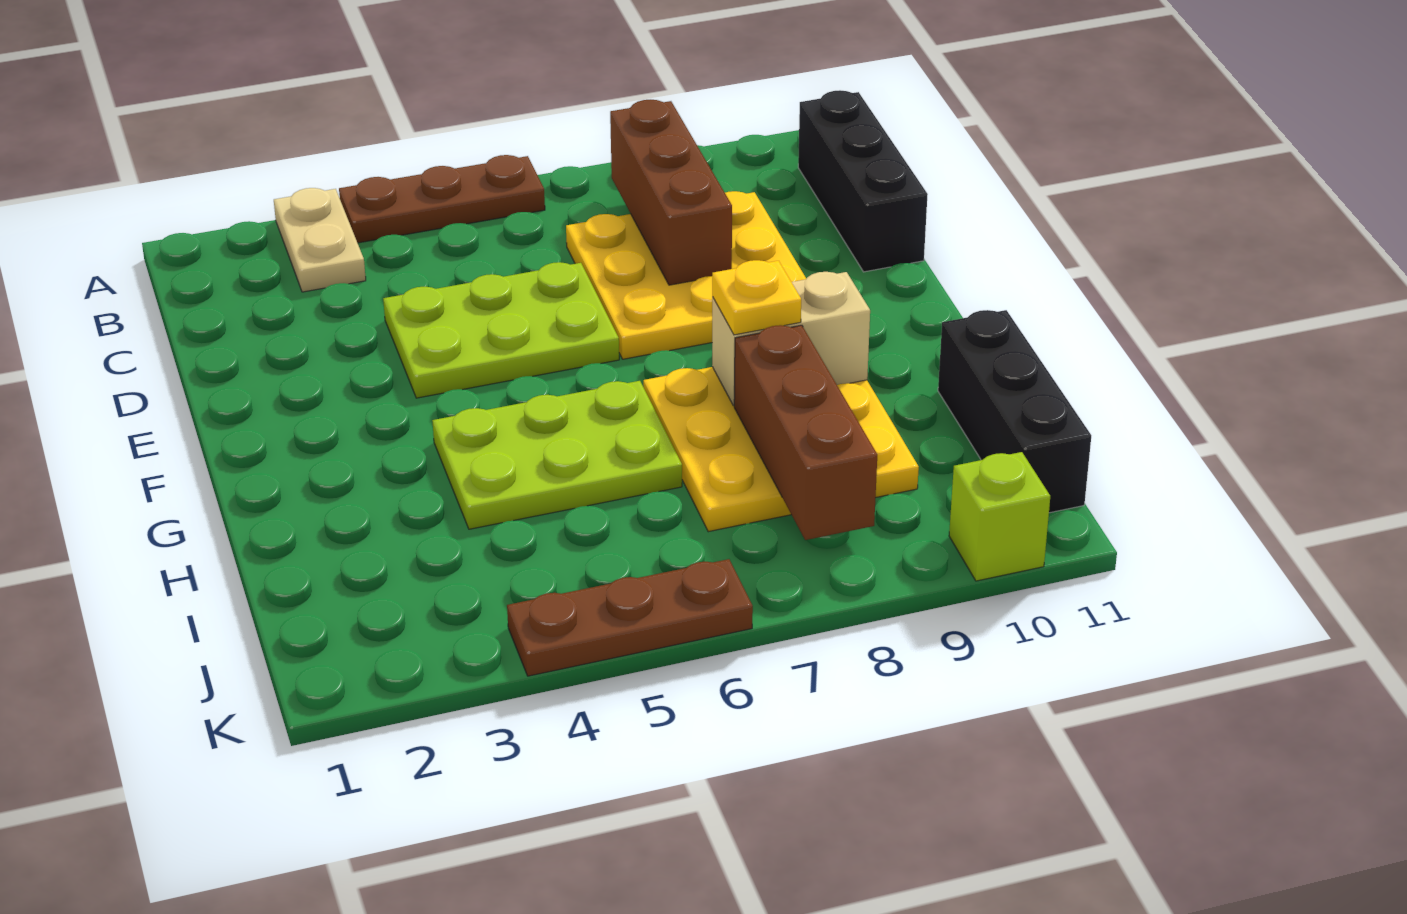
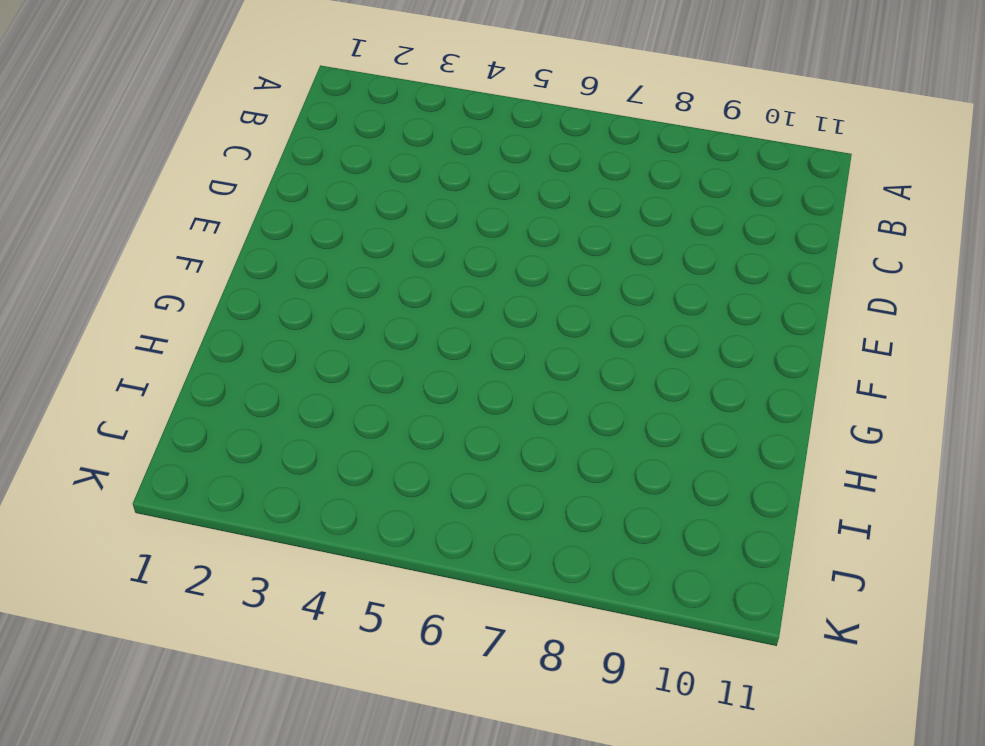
none -> tan plate A3:B3 level 1
none -> brown plate A4:A6 level 1
none -> black brick B11:D11 level 1

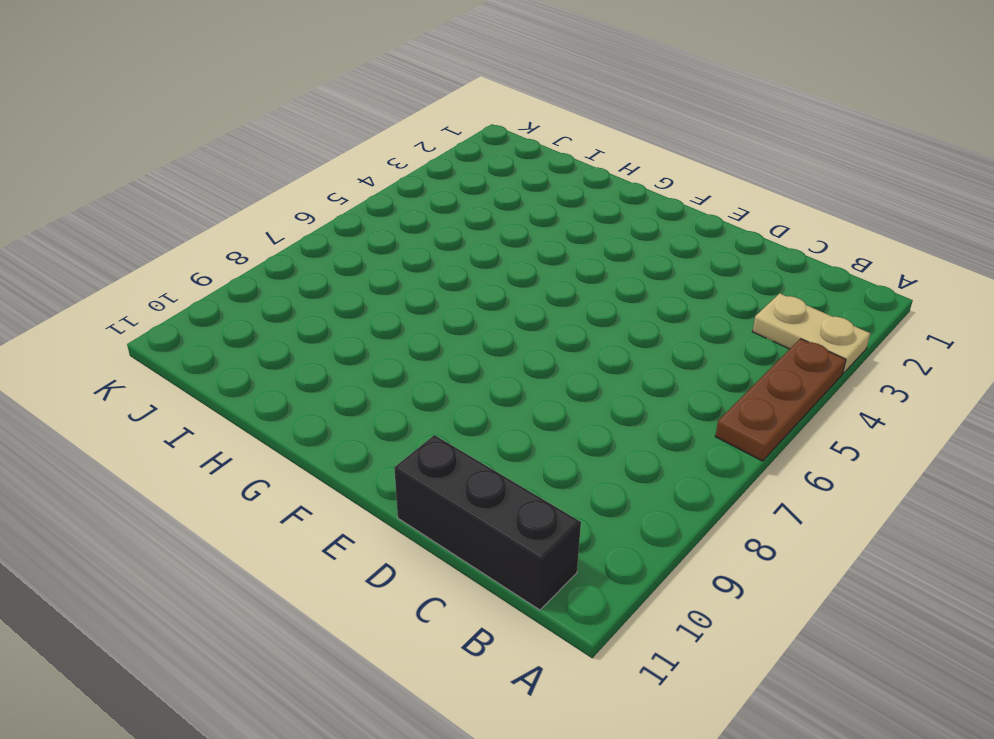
none -> yellow plate C7:E9 level 1
none -> lime plate D4:E6 level 1
none -> lime plate G4:H6 level 1

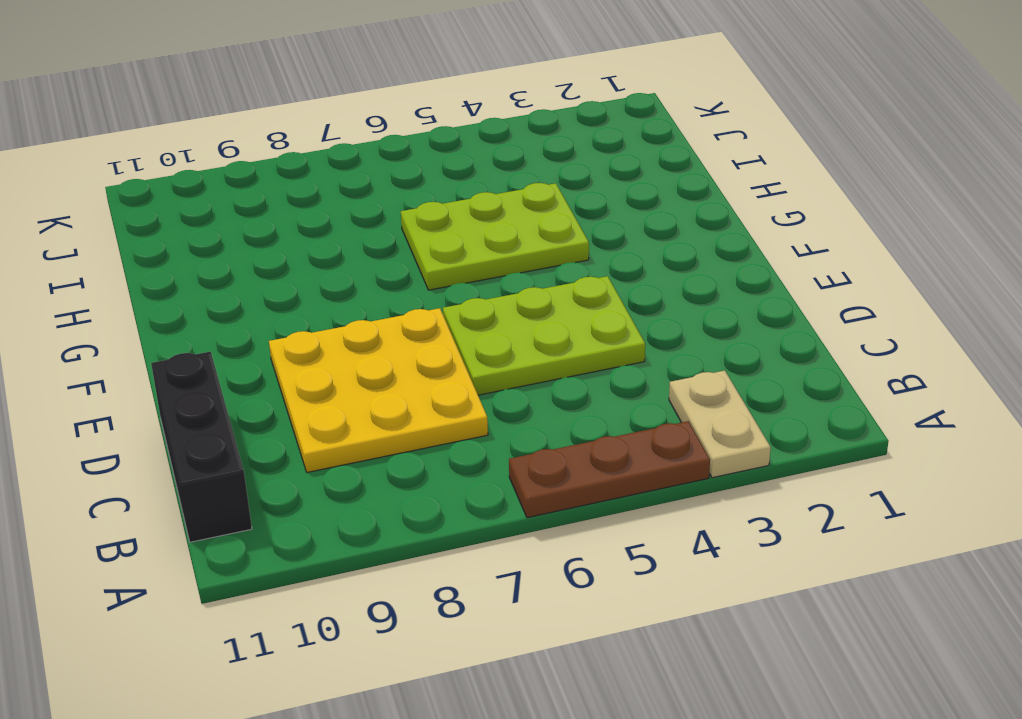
none -> yellow plate G7:I9 level 1
none -> black brick H11:J11 level 1
none -> brown plate K4:K6 level 1

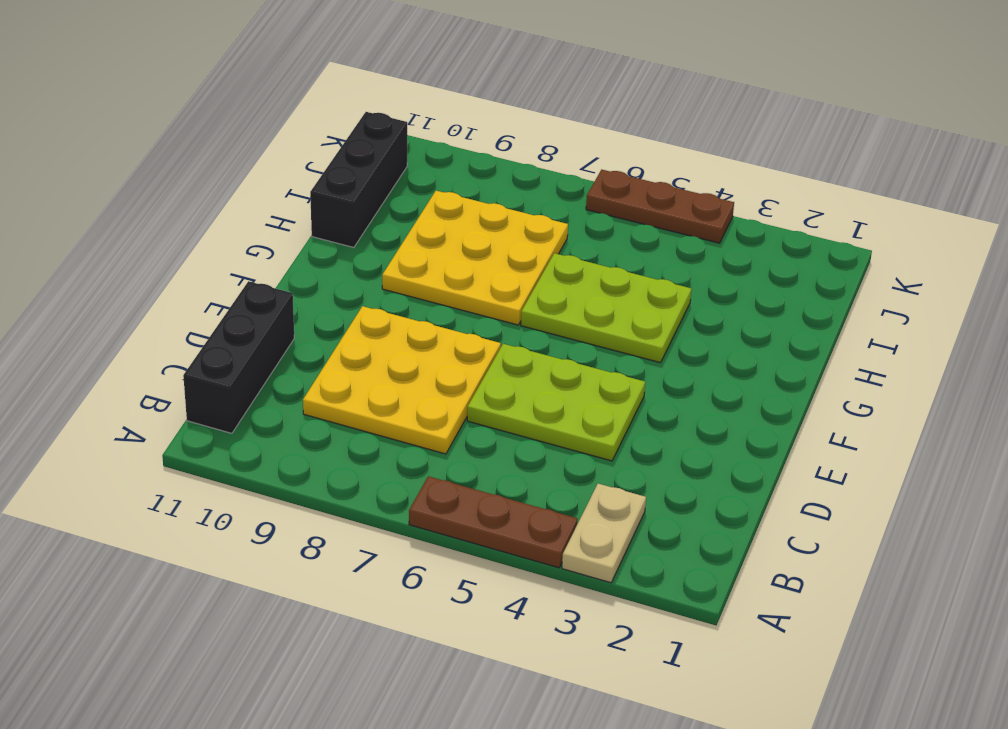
none -> lime brick K10 level 1
none -> brown brick B8:D8 level 2
none -> tan brick G8:G9 level 2

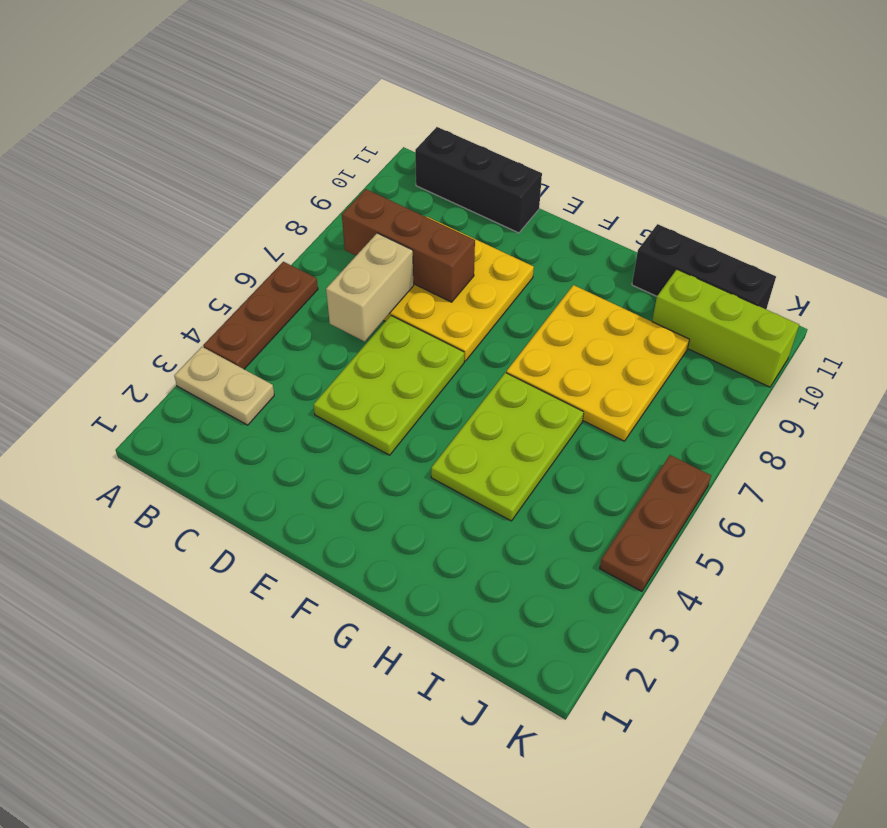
tan brick C6:C7 level 2 -> tan brick G8:G9 level 2
lime brick I10:K10 level 1 -> lime brick K10 level 1
none -> brown brick H8:J8 level 2
none -> yellow plate G8 level 3

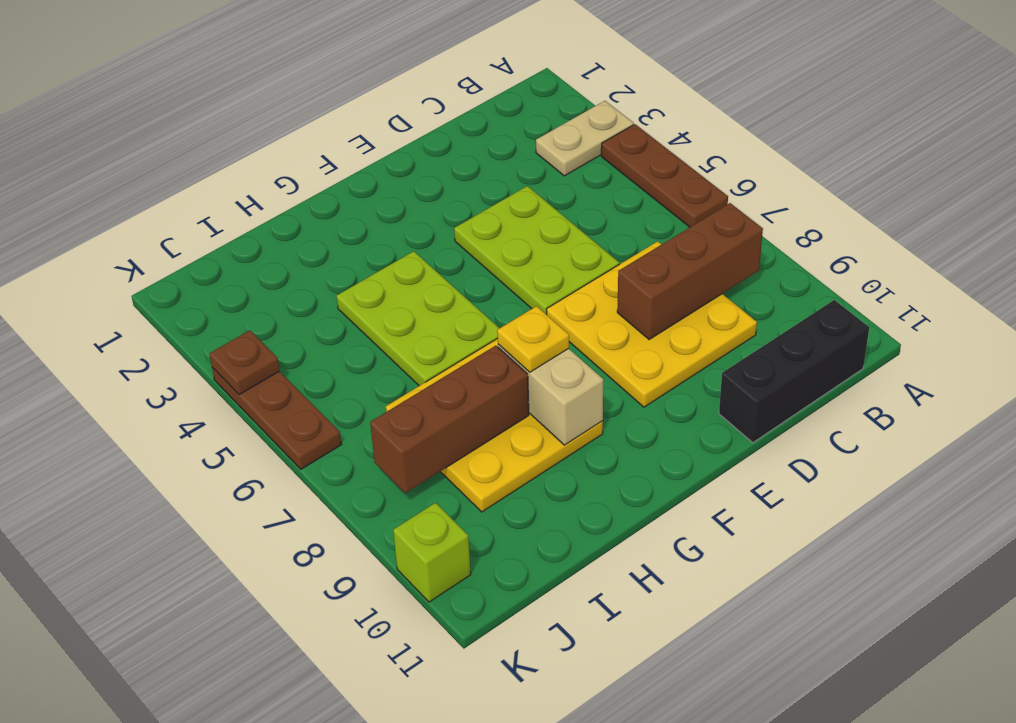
brown plate K4 level 2 -> none
none -> black brick H11:J11 level 1

